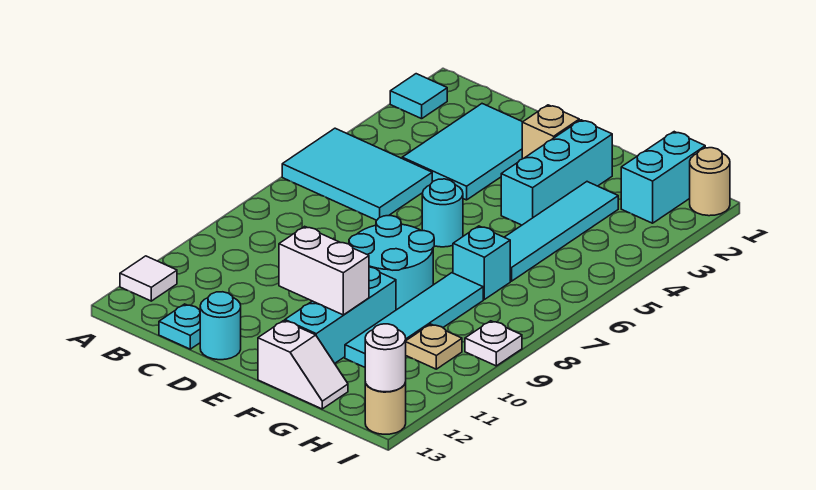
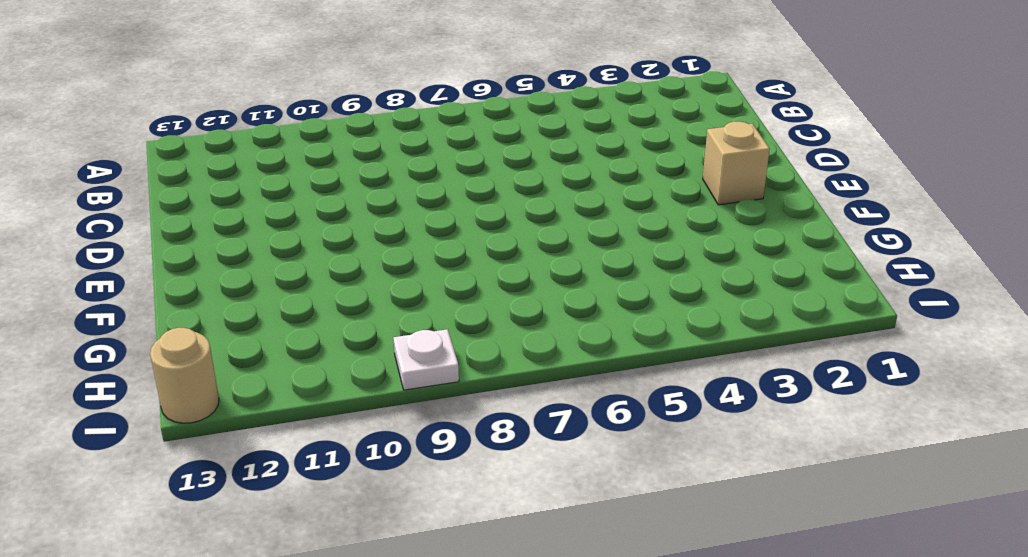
none -> cyan tile A2 level 1
none -> cyan tile A5:C6 level 1
none -> white tile A12 level 1

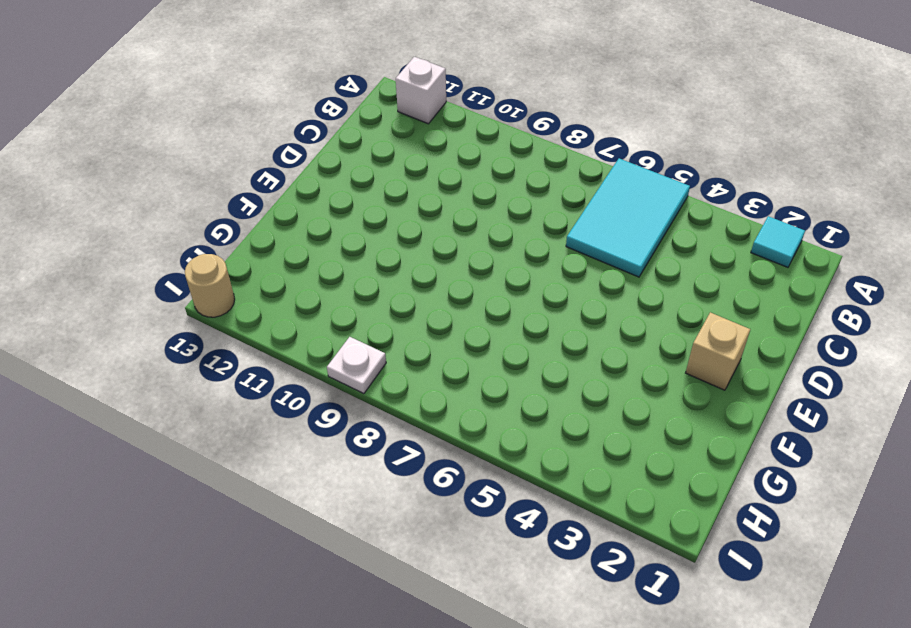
white brick A12 level 1 -> white tile A12 level 1
none -> cyan tile C2:D4 level 1
none -> cyan plate C13 level 1
none -> cyan round brick D13 level 1

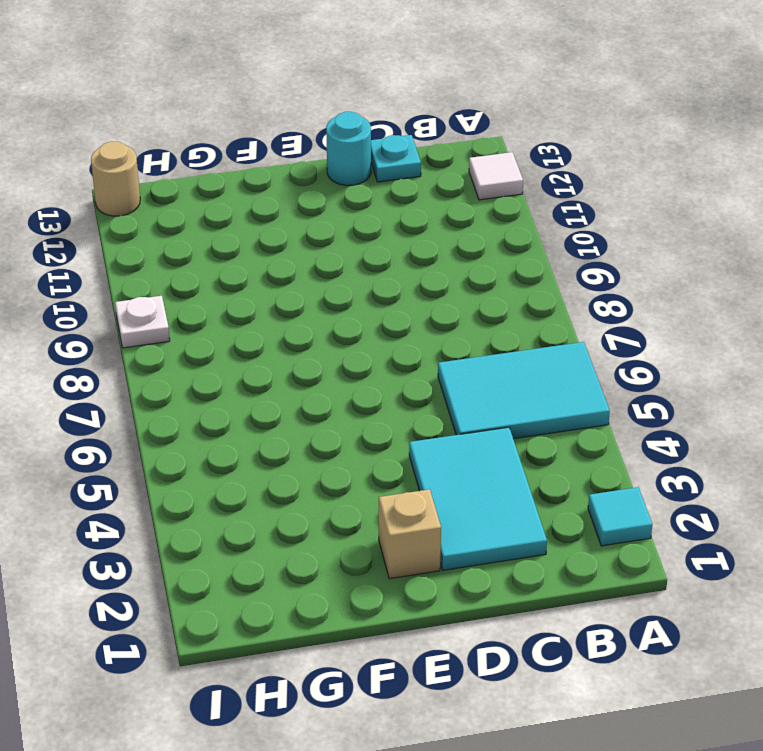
none -> cyan round brick E6 level 1
none -> cyan round brick E8:F9 level 1
none -> cyan brick F2:F4 level 1

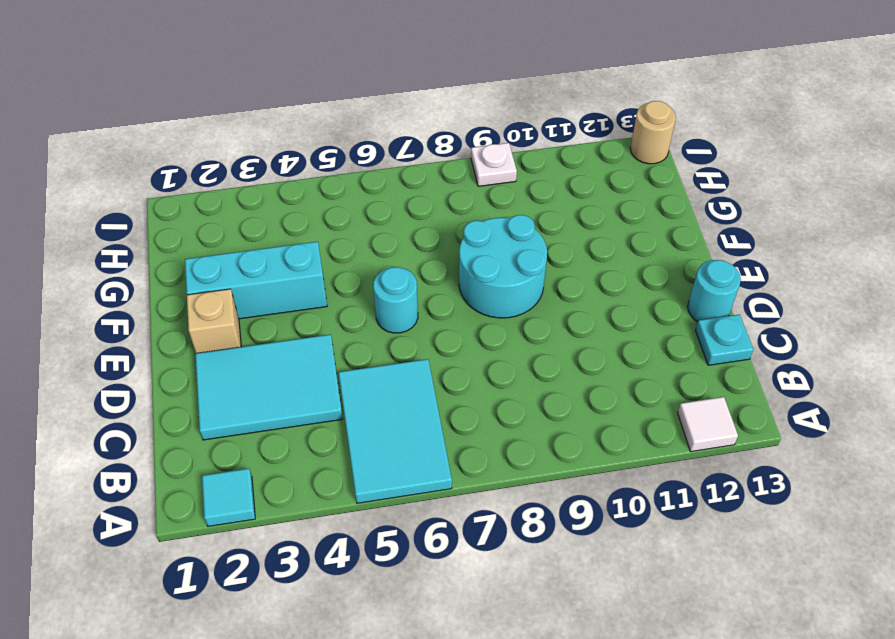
none -> cyan brick F10:F12 level 1
none -> white slope F13:G13 level 1 top F
none -> cyan tile G3:G6 level 1

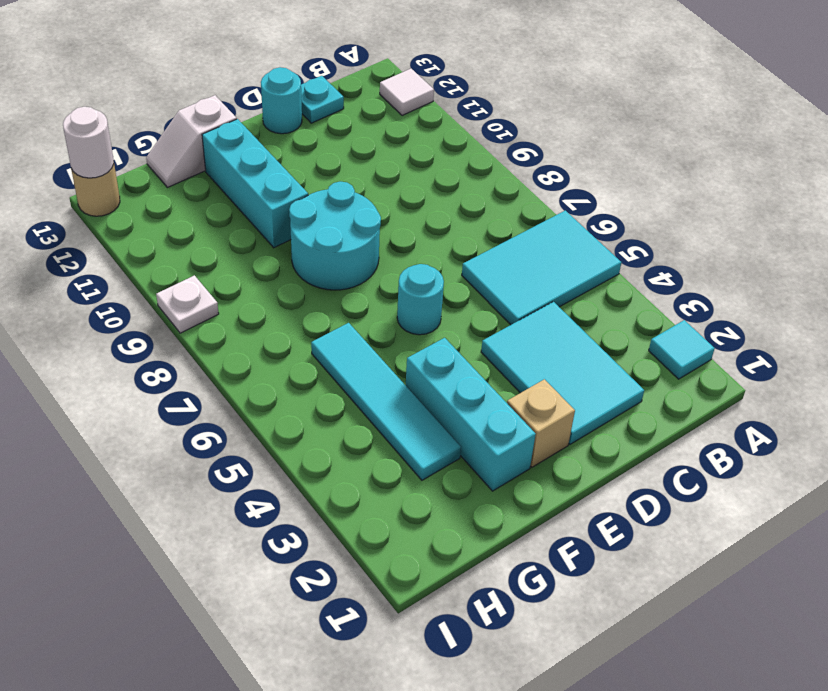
none -> cyan brick G7 level 1
none -> cyan tile G8:G11 level 1
none -> cyan brick H1:H2 level 1

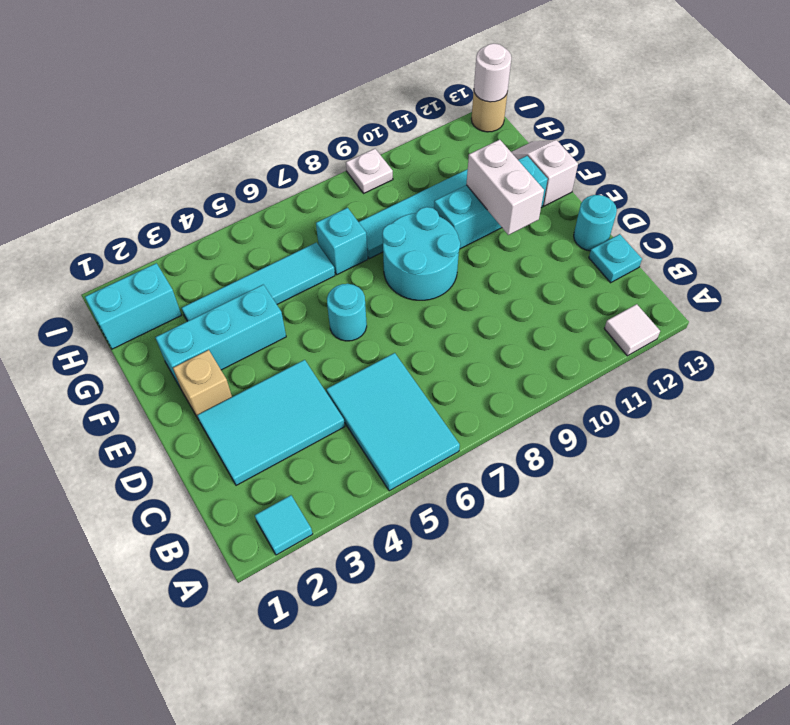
none -> tan plate H10 level 1
none -> tan round brick I1 level 1

